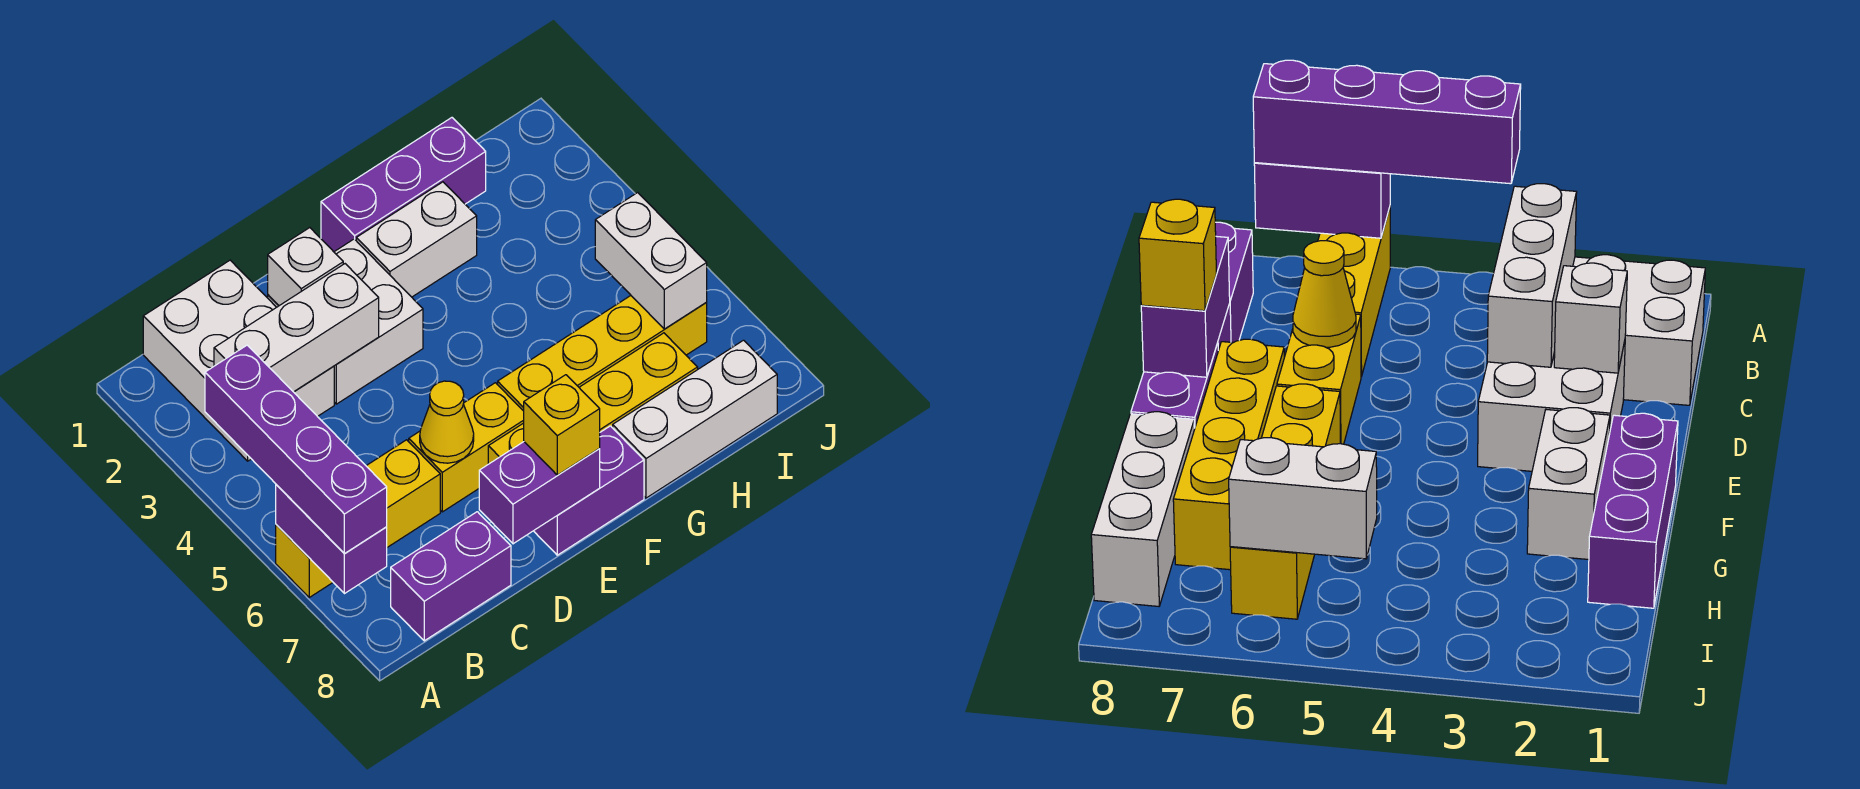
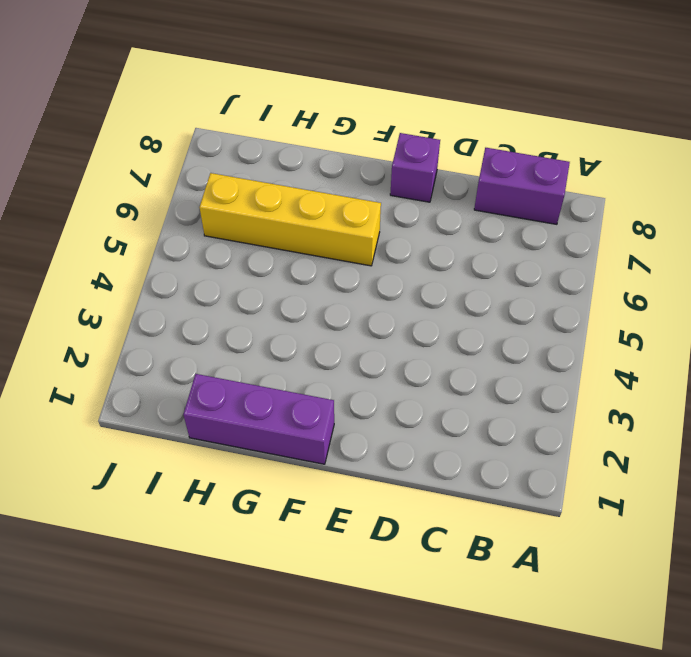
purple brick E8 level 1 -> purple brick E8:F8 level 1
none -> yellow brick A6:C6 level 1
none -> white brick B1:C3 level 1
none -> white brick D2:E3 level 1

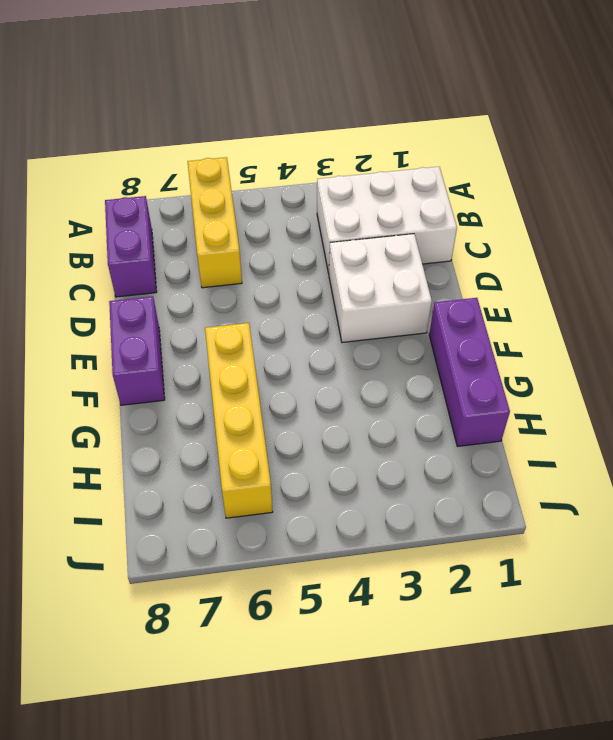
none -> yellow brick D6:E6 level 1
none -> yellow brick E7:H7 level 1
none -> white brick F2:G2 level 1

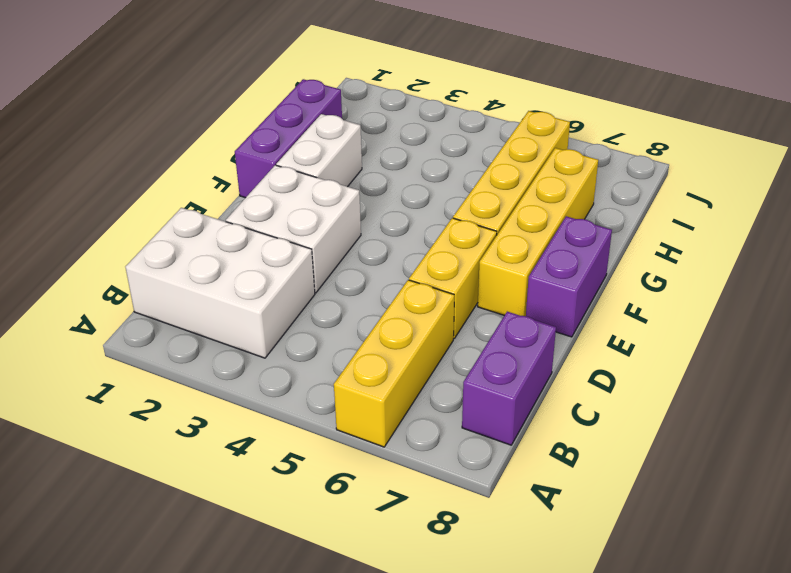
none -> white brick G8:I8 level 1
none -> purple brick A6:A7 level 2
none -> white brick B3:D3 level 2

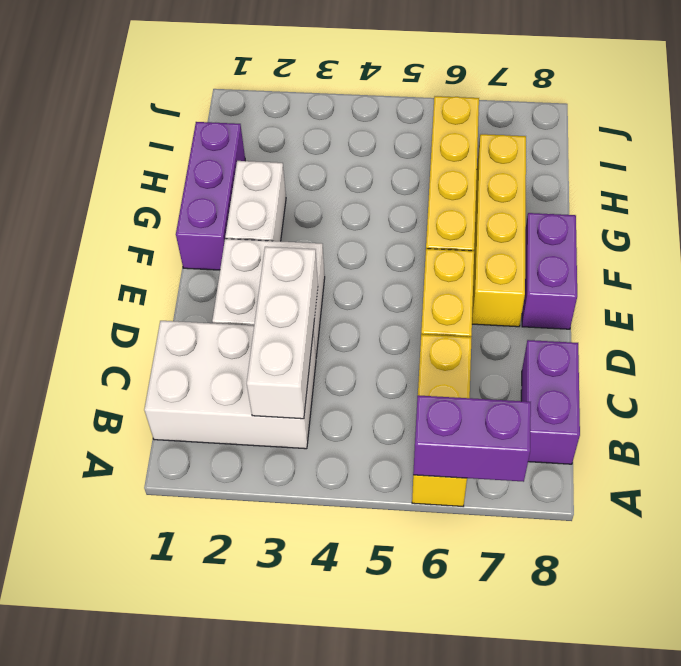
none -> white brick G8:I8 level 1
none -> white brick D2 level 2
none -> yellow cone D6 level 2

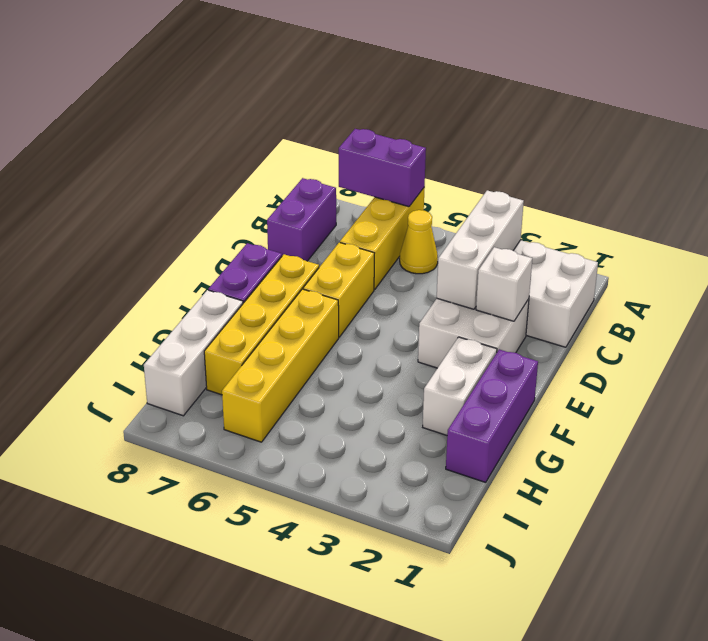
yellow cone B5 level 1 -> yellow cone D6 level 2
none -> purple brick D8:E8 level 2
none -> white brick I5:I6 level 2
none -> purple brick A4:A7 level 3

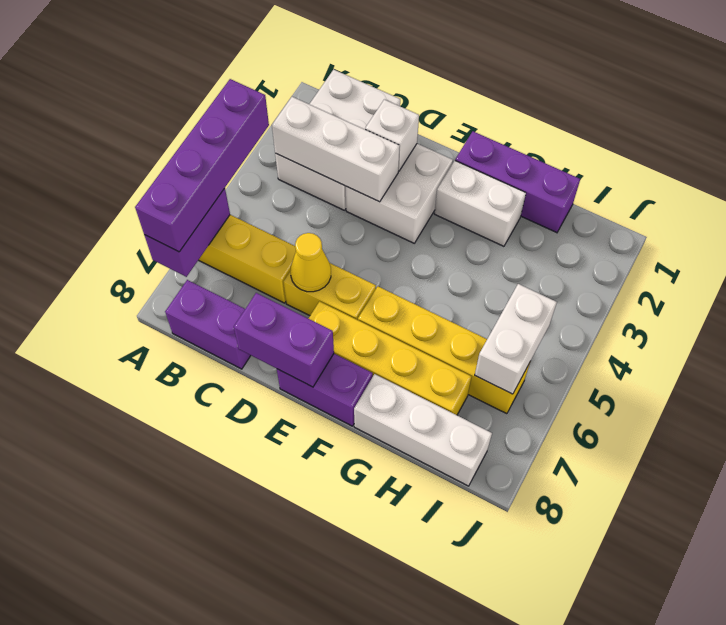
none -> yellow brick E8 level 3

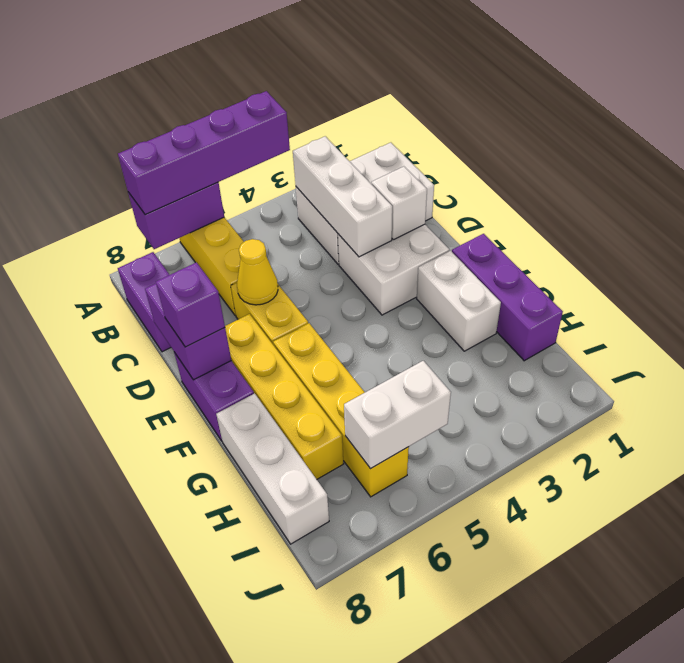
purple brick E8 level 3 -> yellow brick E8 level 3

